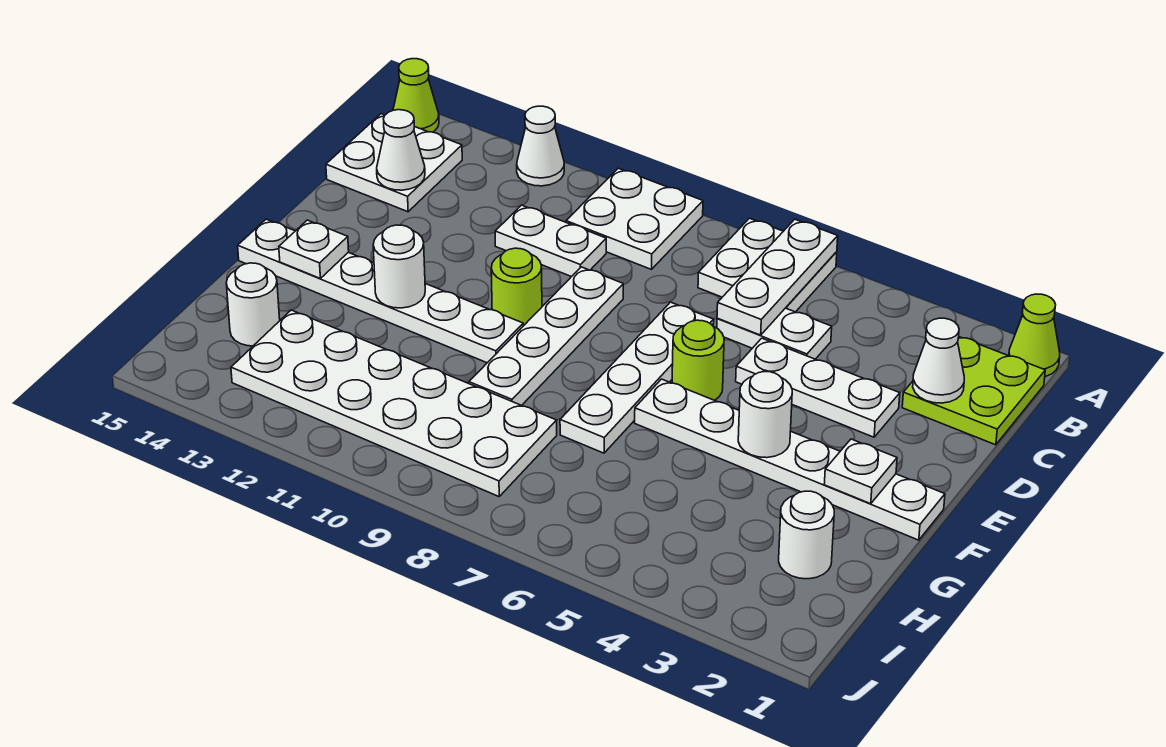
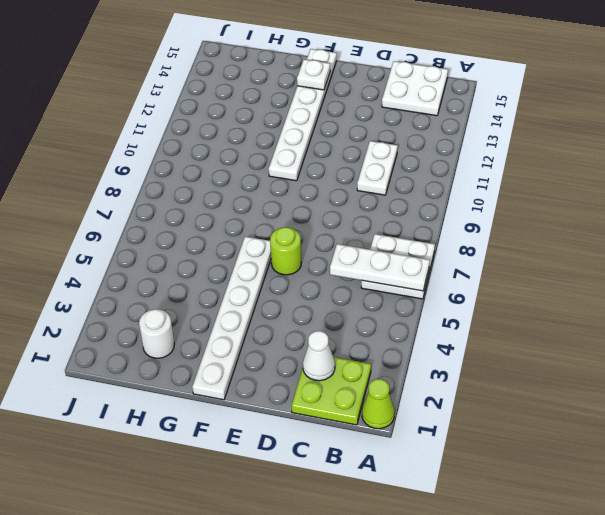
none -> white plate A9:B10 level 1
none -> white cone A12 level 1
none -> lime cone A15 level 1

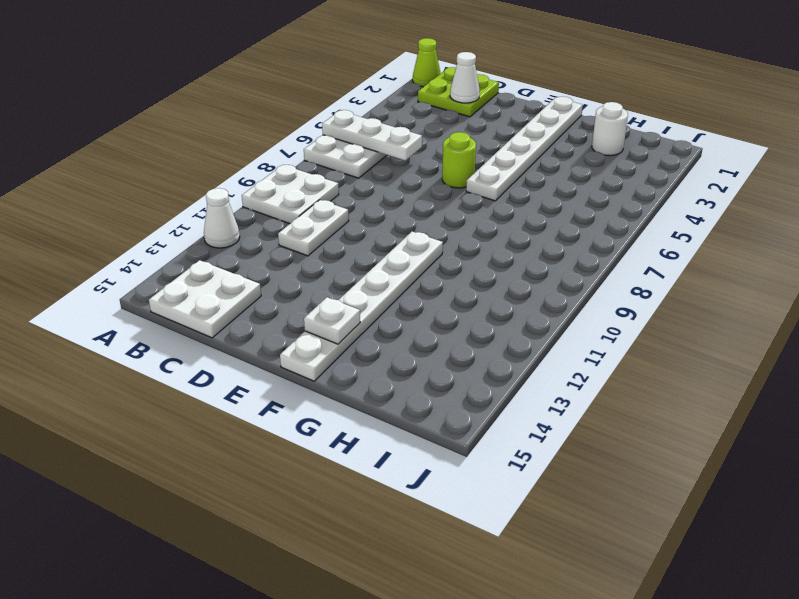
none -> lime cone A15 level 1
none -> white plate C5:C6 level 1
none -> white plate D3:D5 level 1

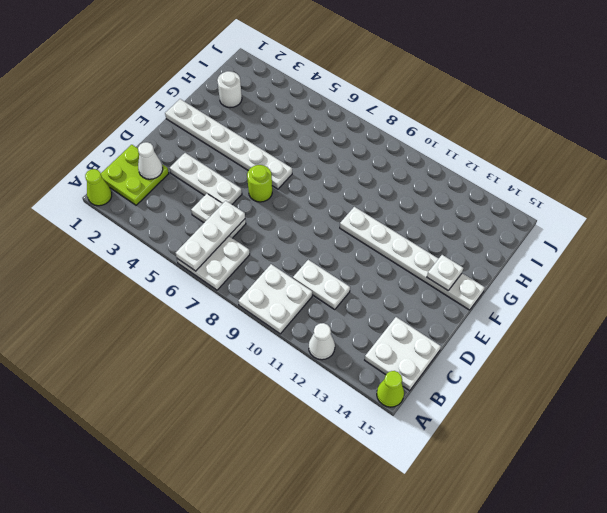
none -> white plate D7:G7 level 1
none -> white plate D9:G9 level 1
none -> lime round brick E10 level 1

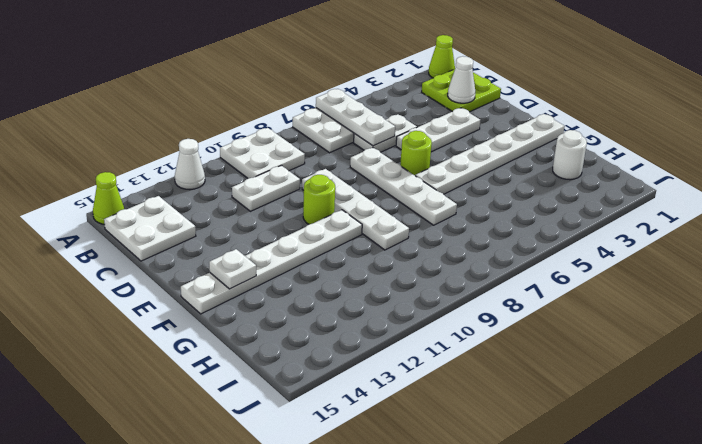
none -> white plate H8:I13 level 1
none -> white round brick H14 level 1
none -> white cone C14 level 2

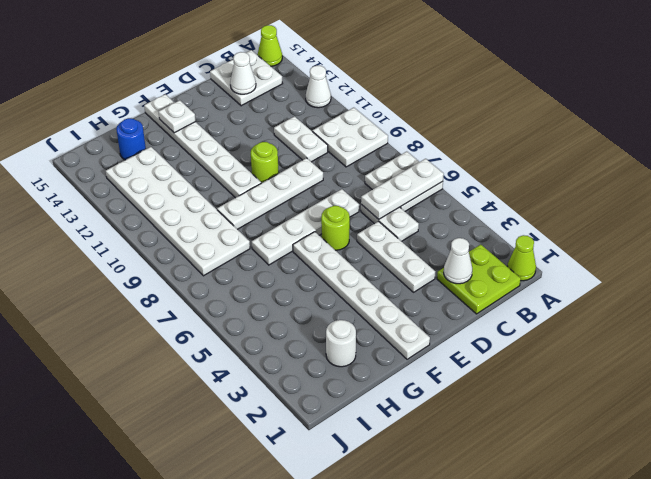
blue round brick H14 level 1 -> white round brick H14 level 1
none -> white plate F2 level 2
none -> white round brick F4 level 2
none -> white round brick F12 level 2

